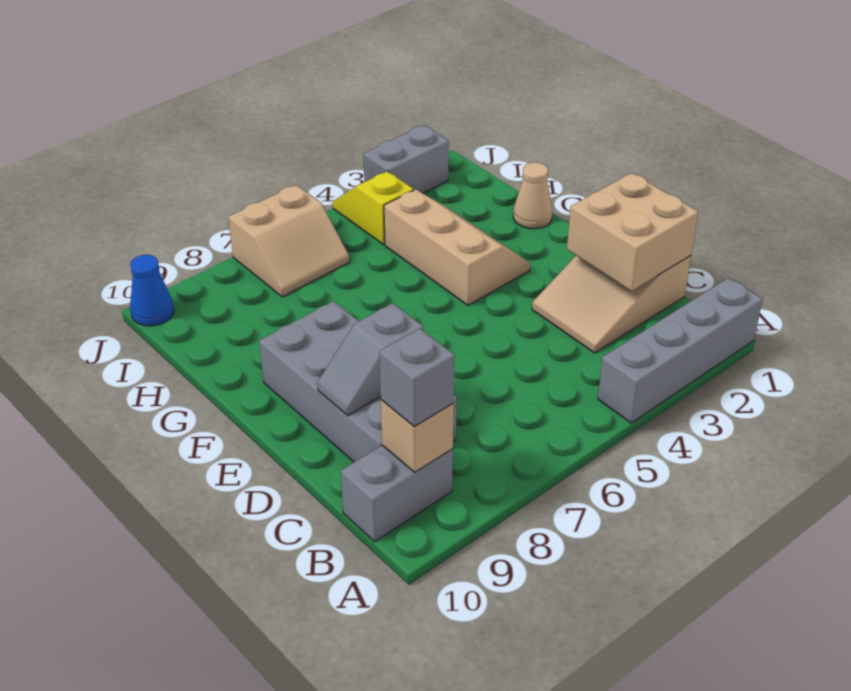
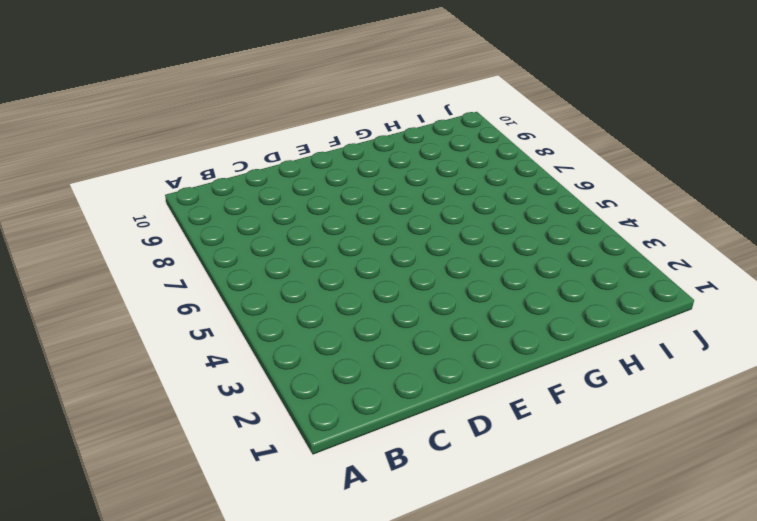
none -> grey brick A1:A4 level 1
none -> grey brick B9:B10 level 1
none -> tan slope C1:D3 level 1 top 1

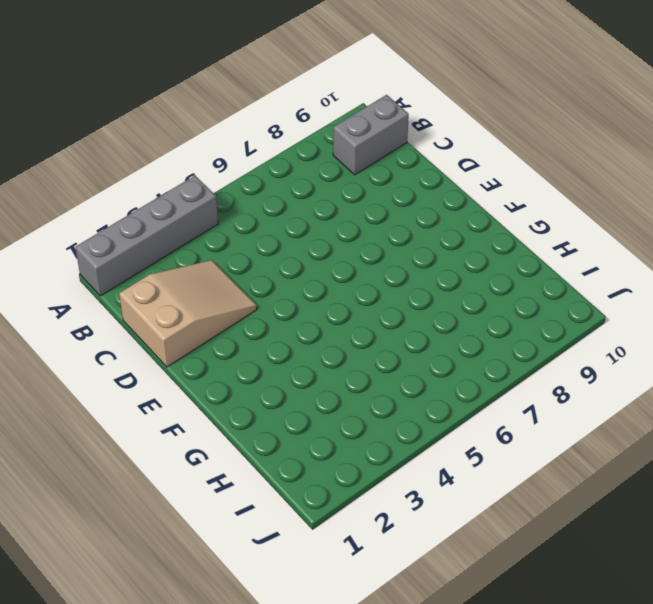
none -> grey brick C8:F9 level 1
none -> tan slope F3:H4 level 1 top 4
none -> tan cone G1 level 1

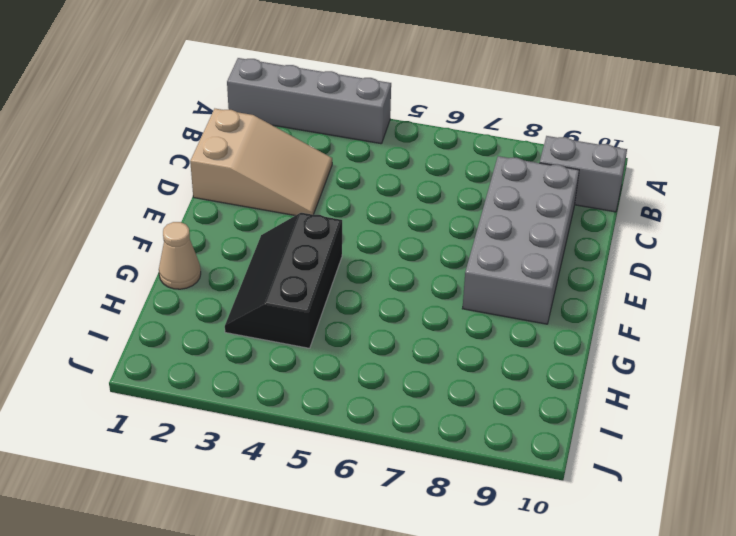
black slope F3:H4 level 1 top 4 -> tan slope F3:H4 level 1 top 4
none -> yellow slope I4:J4 level 1 top I
none -> tan slope I6:J7 level 1 top J
none -> grey brick J2:J3 level 1

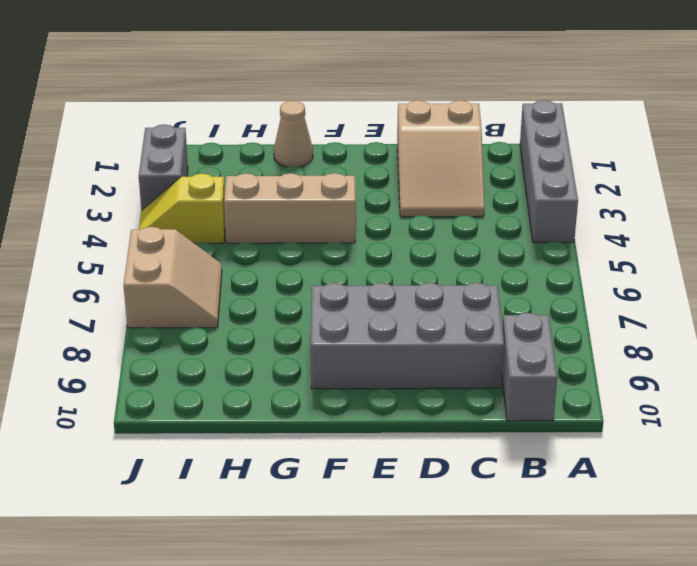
none -> blue cone J10 level 1
none -> tan brick B9 level 2
none -> tan brick C1:D2 level 2

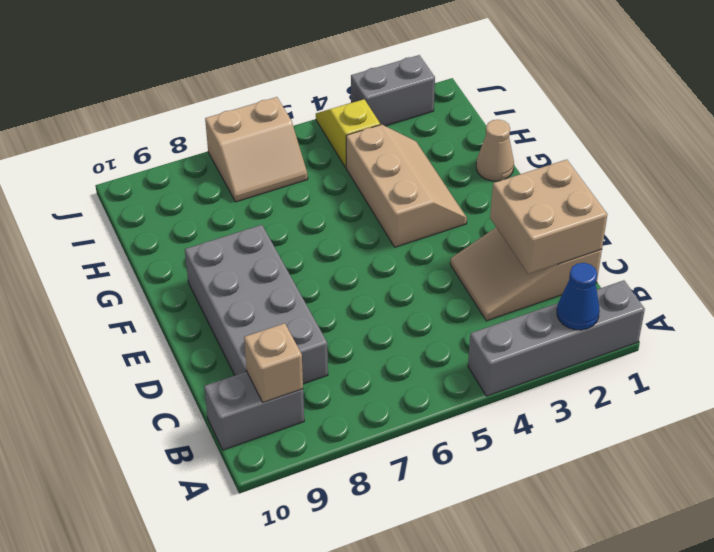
blue cone A2 level 2 -> blue cone J10 level 1
none -> grey slope D8:D9 level 2 top 8
none -> grey brick B9 level 3

